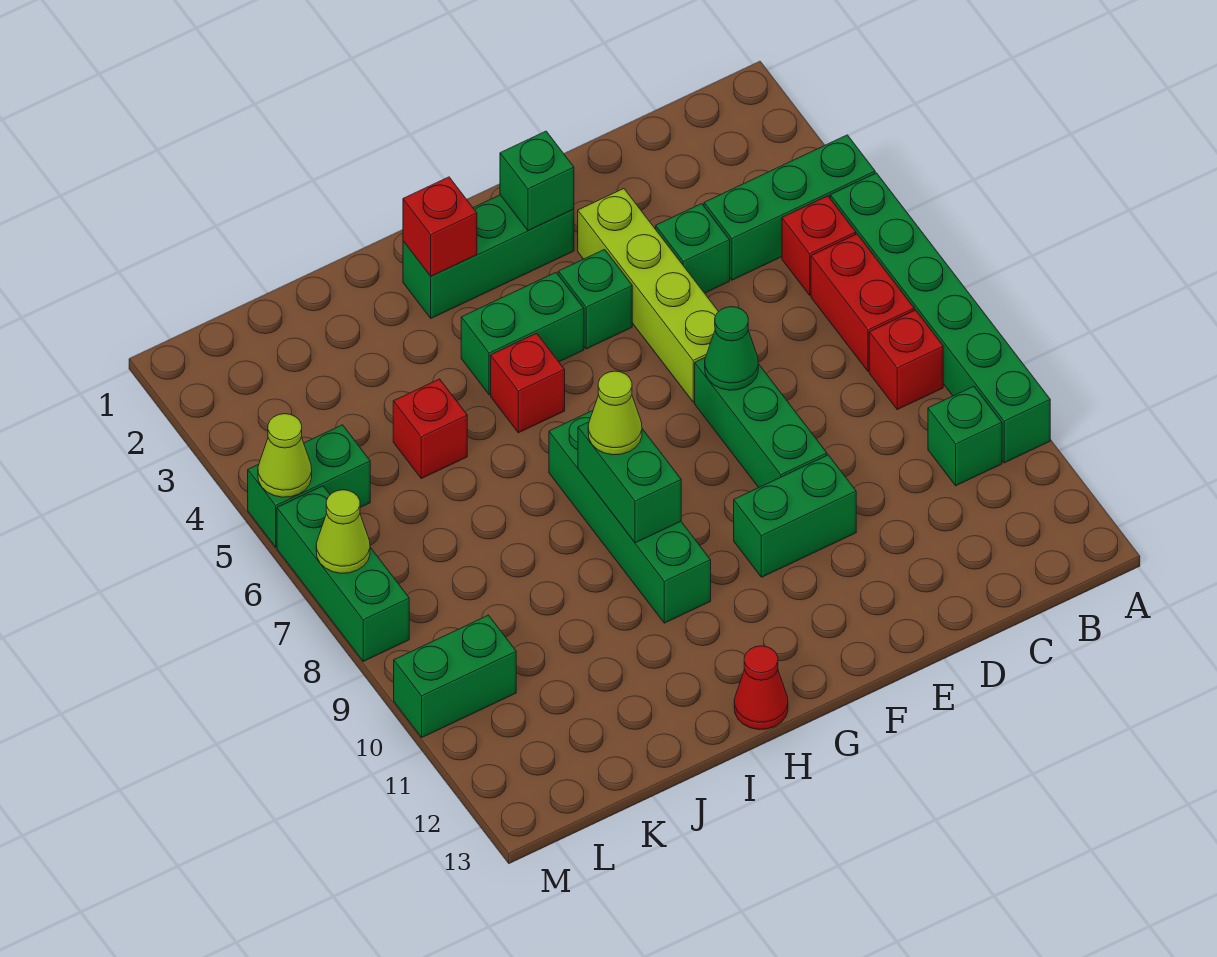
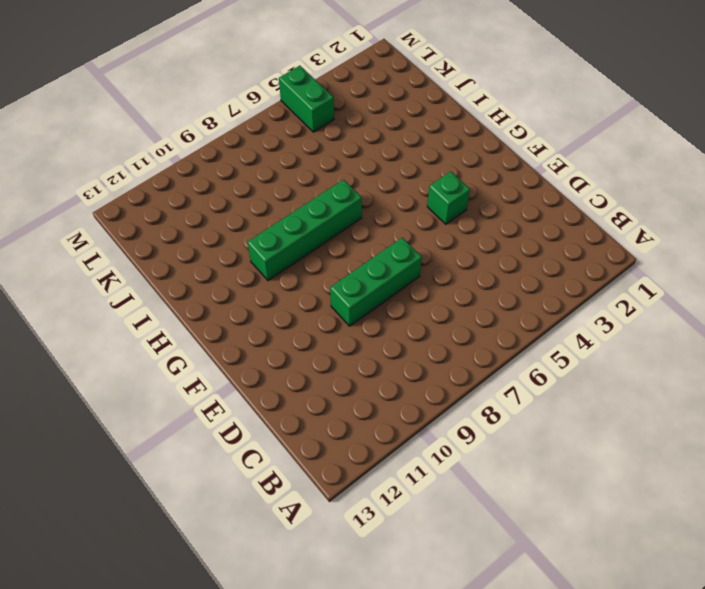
none -> green brick A4:C4 level 1
none -> green brick A5:A10 level 1
none -> red brick B5 level 1

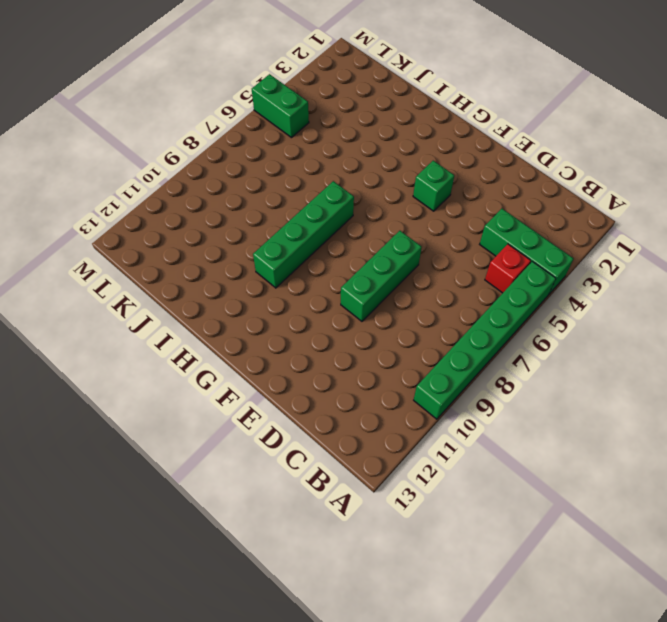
none -> red brick B6:B7 level 1
none -> red brick B8 level 1
none -> green brick B10 level 1

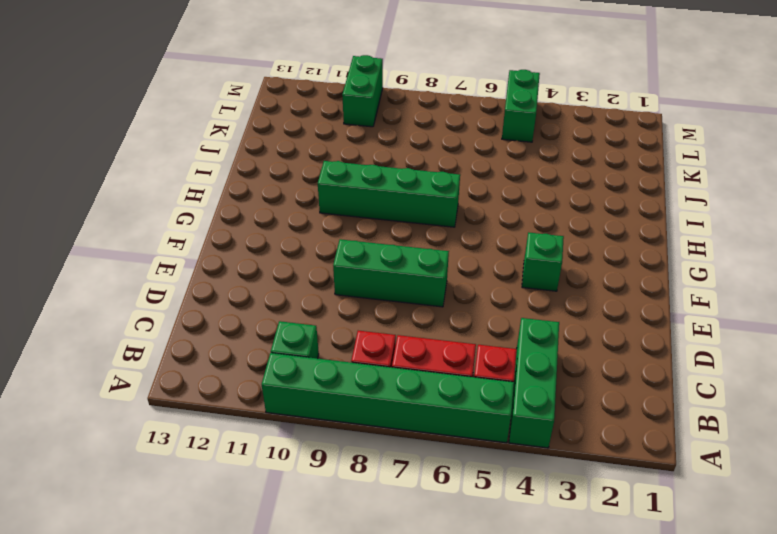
none -> green brick D4 level 1
none -> lime brick E3:E6 level 1
none -> green brick E10:F10 level 1

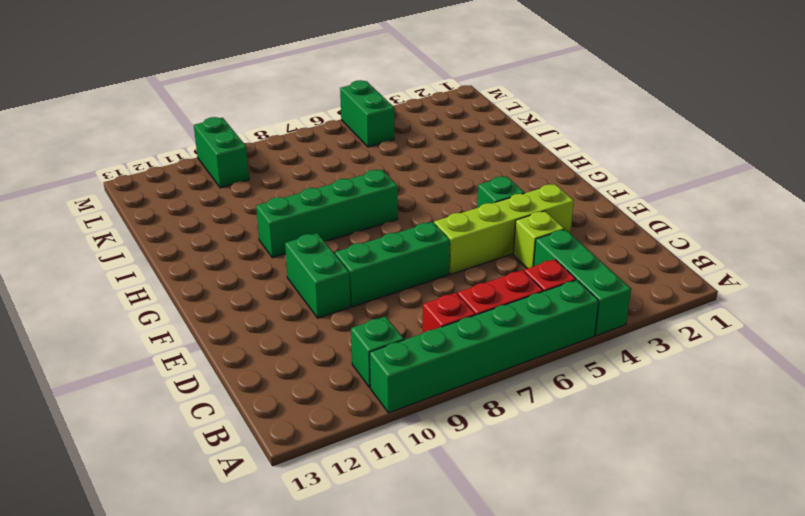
lime brick D4 level 1 -> green brick D4 level 1
none -> green brick F2:H2 level 1
none -> green brick G4:H4 level 1
none -> red brick H5 level 1

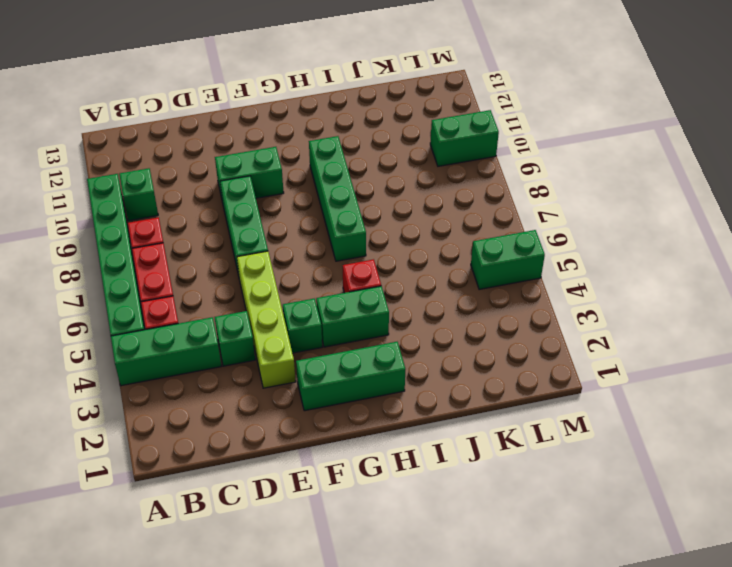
none -> red cone H13 level 1
none -> red brick J5 level 1
none -> green brick M6:M8 level 1

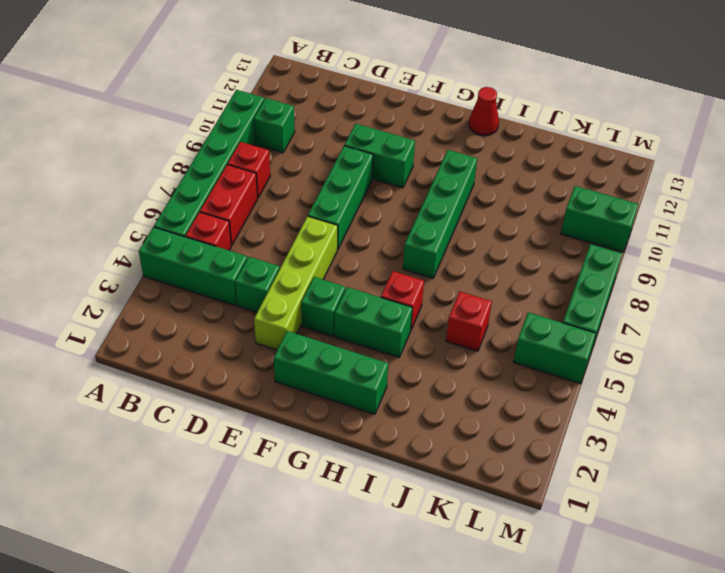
none -> green cone E7 level 2
none -> green brick F2 level 2
none -> red brick H2 level 2

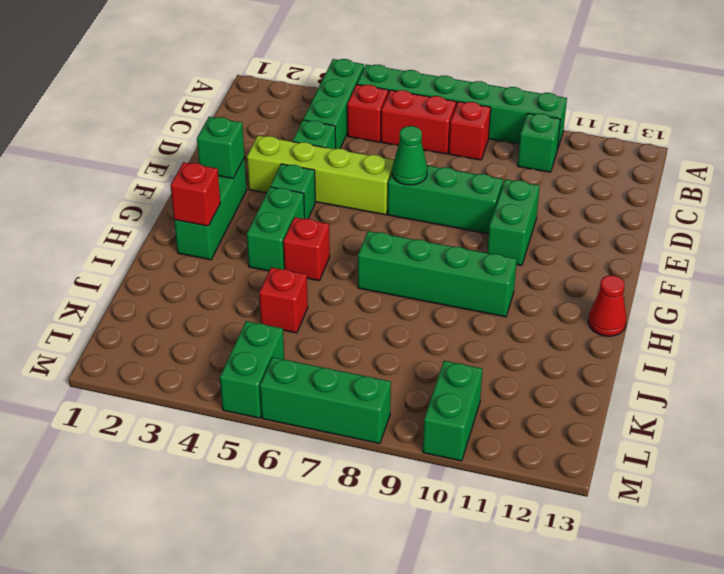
none -> green brick H8:H9 level 2
none -> lime cone M5 level 2
none -> lime cone M7 level 2

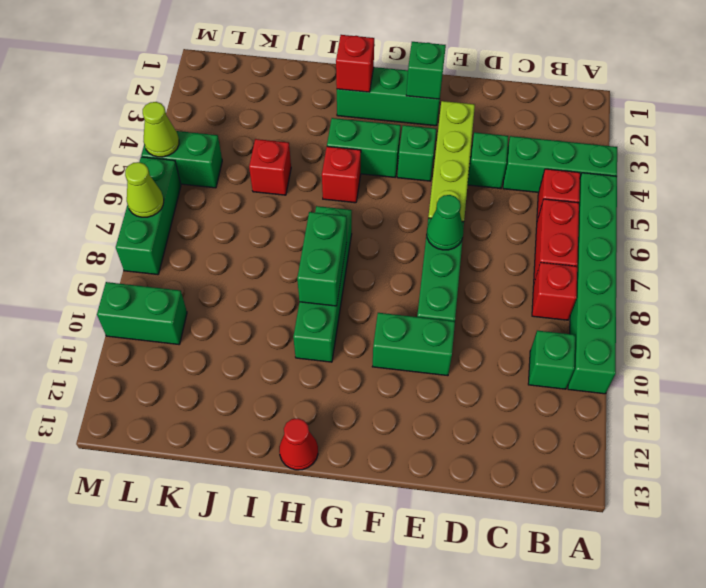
none -> lime cone H8 level 3

